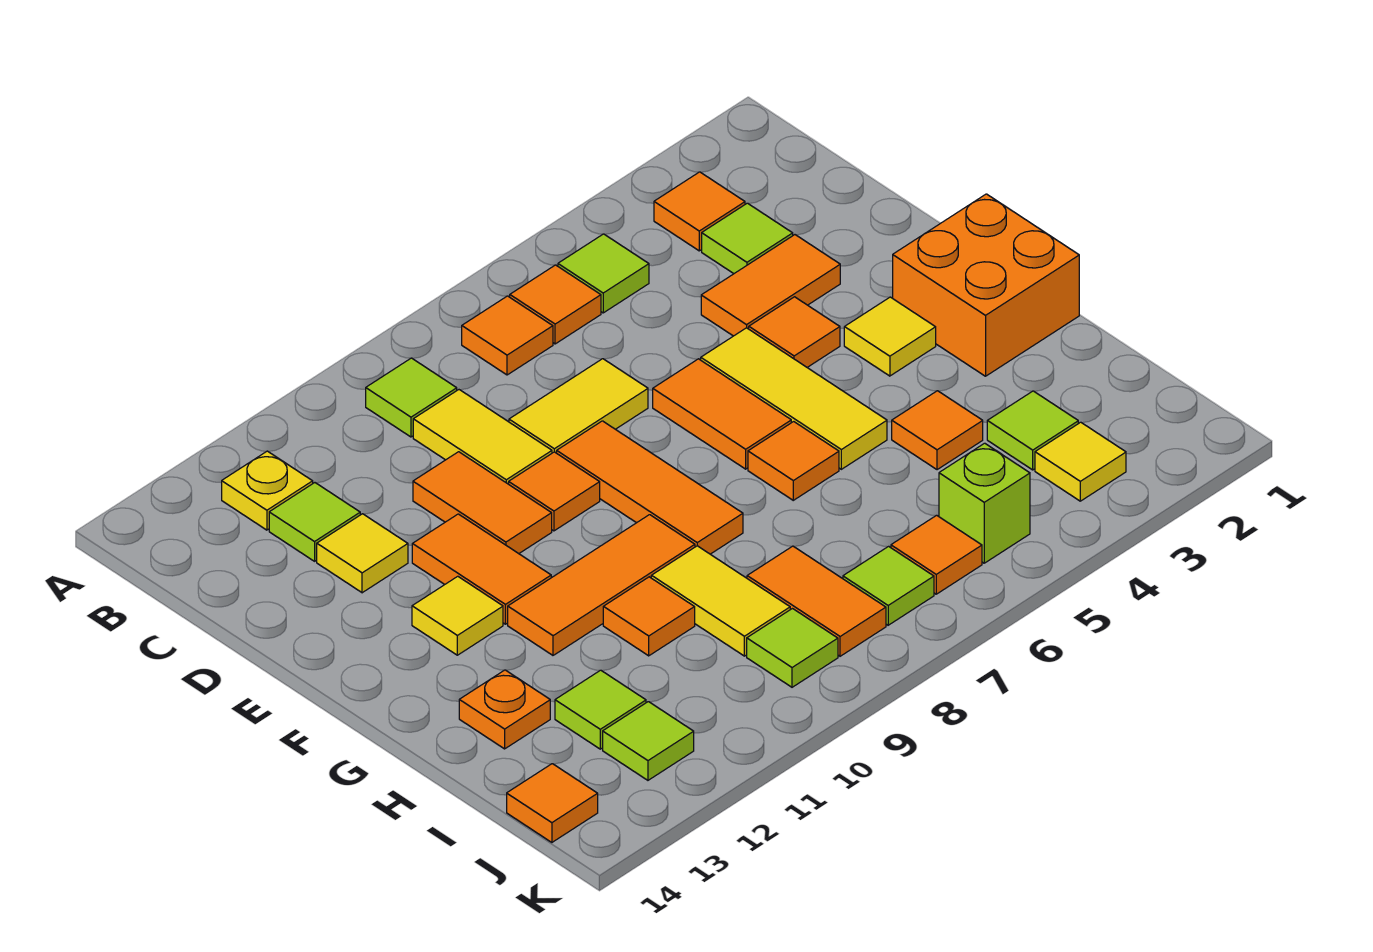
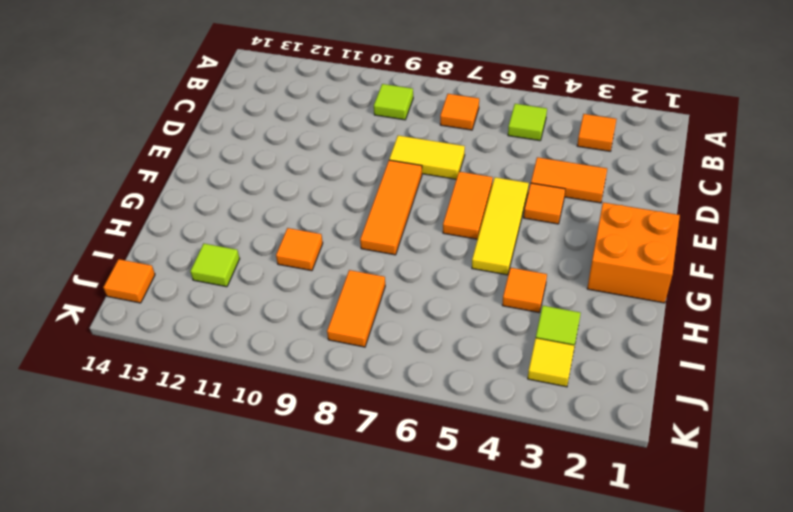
none -> orange tile B6 level 1
none -> yellow plate B12 level 1
none -> lime tile C3 level 1
none -> yellow tile C9:D9 level 1

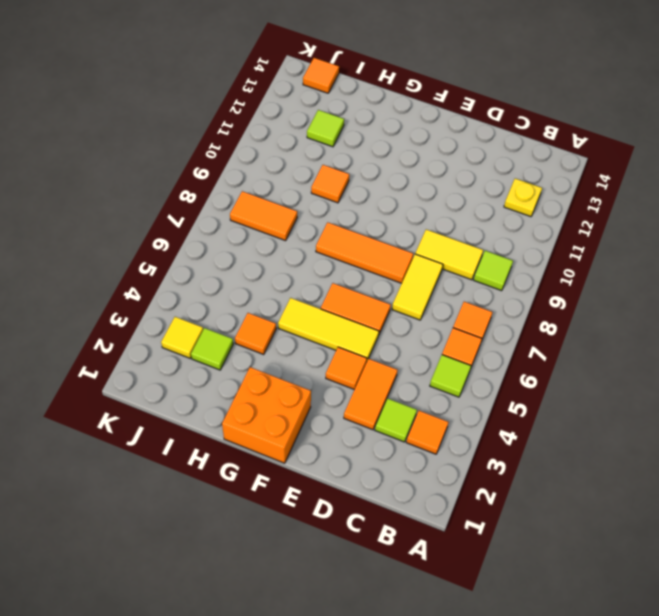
none -> lime tile C12 level 1
none -> orange tile D10:E10 level 1
none -> yellow tile D12 level 1
none -> orange tile E9 level 1

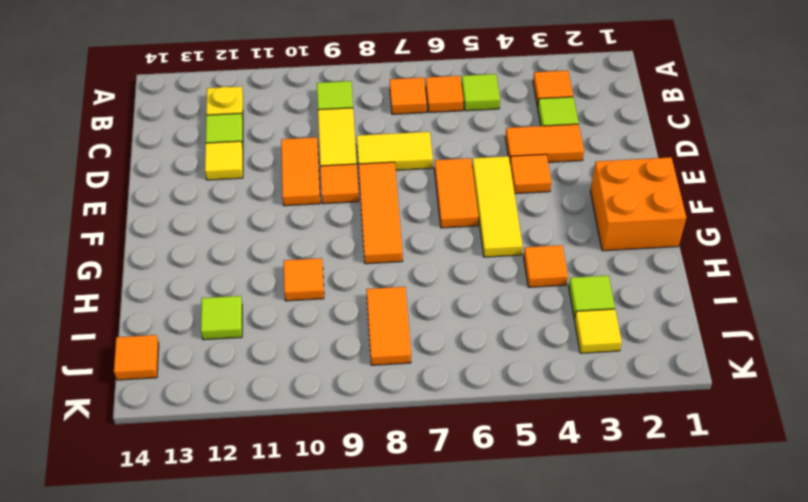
none -> orange tile E11:F11 level 1
none -> yellow tile F3 level 1
none -> yellow tile F12 level 1
none -> orange tile G6 level 1

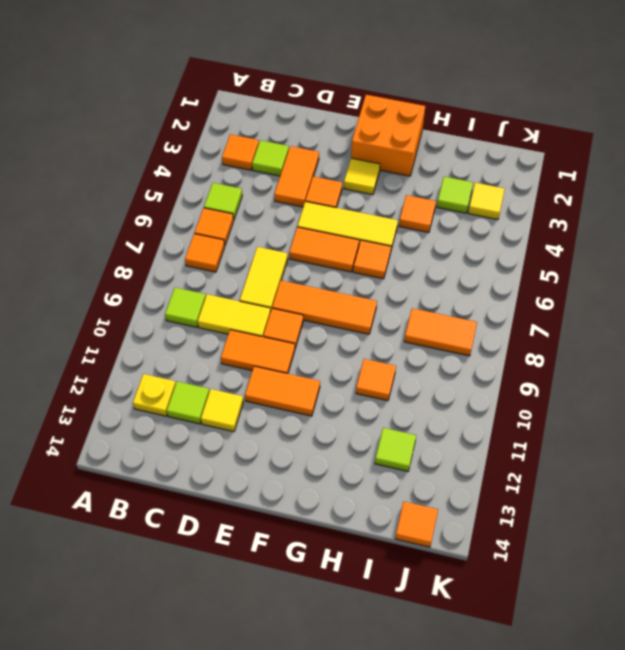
none -> yellow tile F12 level 1
none -> orange tile G9:G11 level 1
none -> yellow tile H9:I9 level 1
none -> orange plate H13 level 1

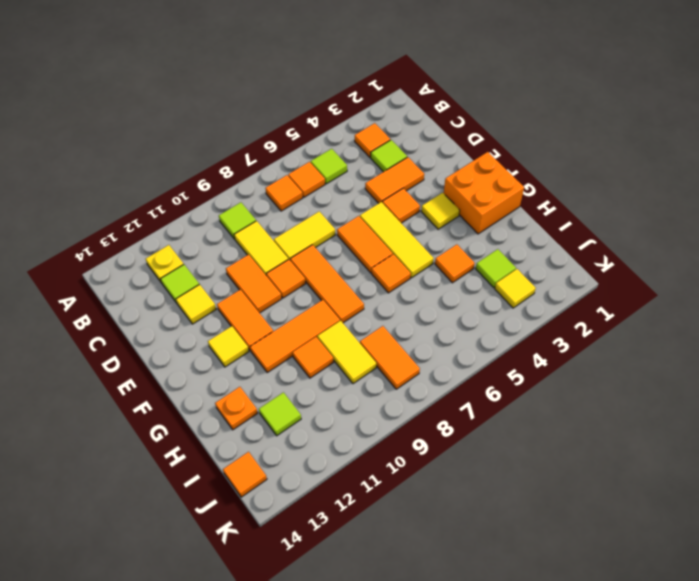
none -> lime brick J5 level 1
none -> orange tile J6 level 1
none -> lime tile J7 level 1
none -> lime tile J9 level 1

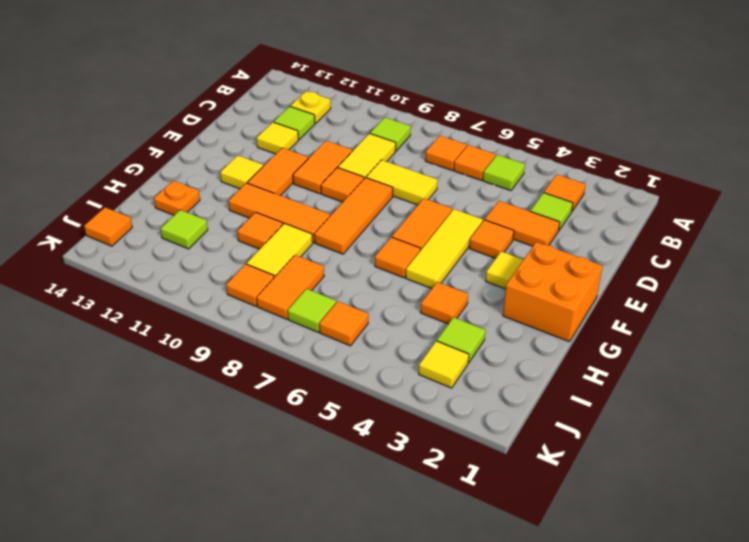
orange tile J9 level 1 -> lime tile J9 level 1
none -> lime brick J5 level 1
none -> lime tile J12 level 1

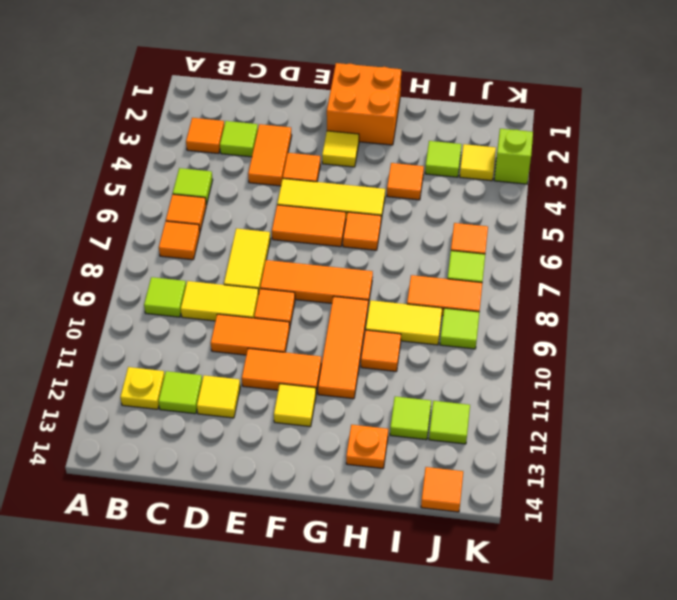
lime brick K3 level 1 -> lime brick J5 level 1

